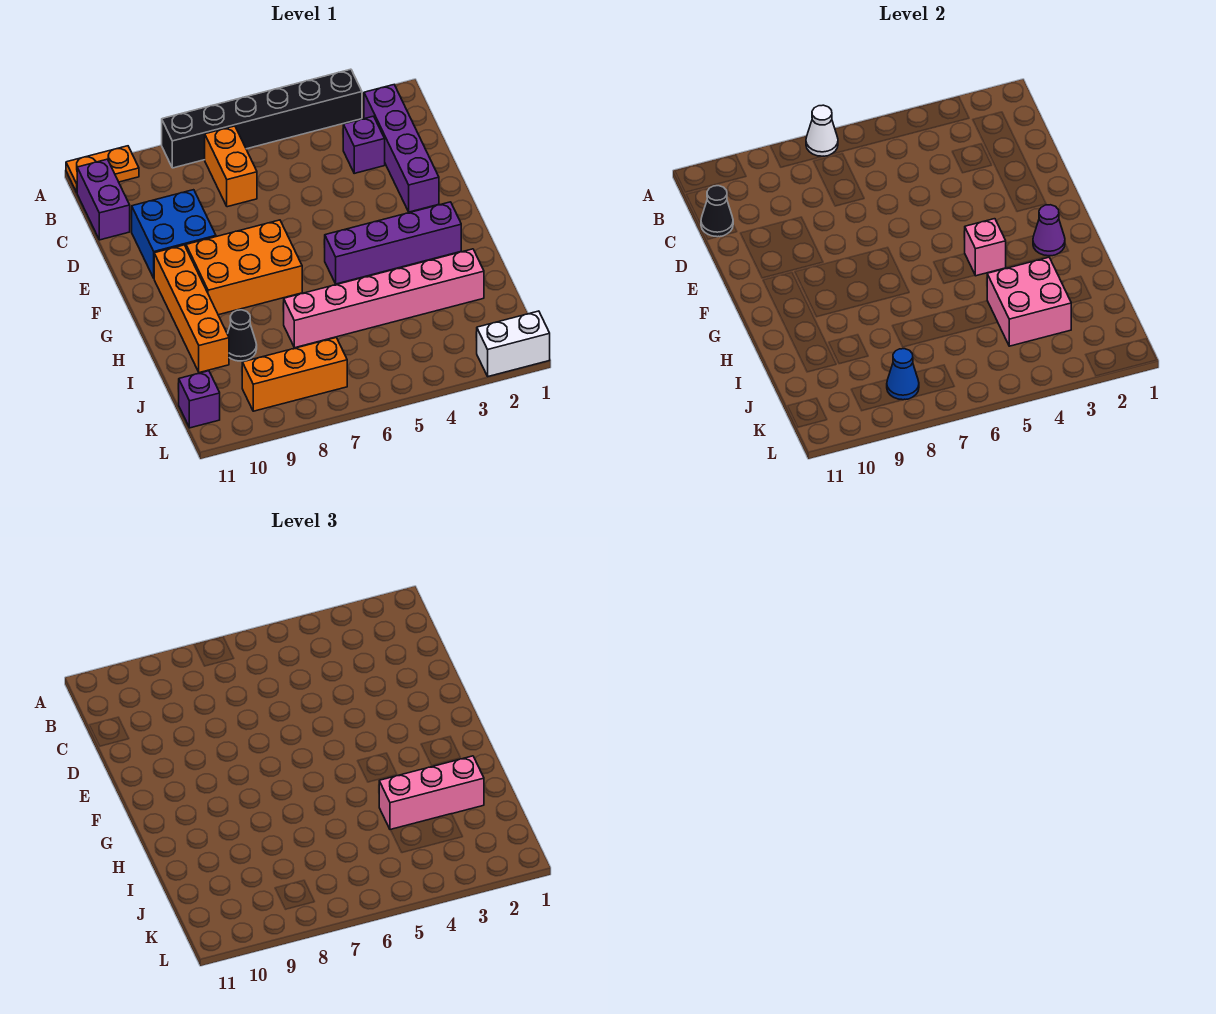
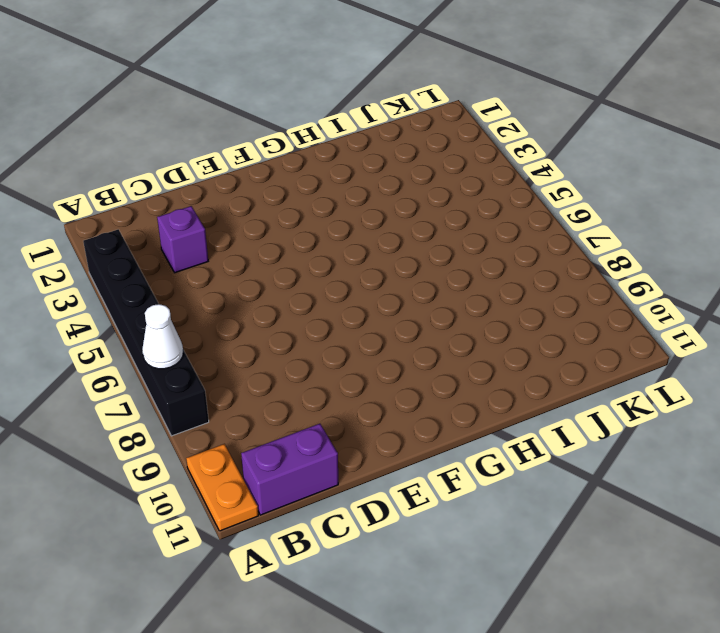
none -> purple brick B2:E2 level 1
none -> orange brick B7:C7 level 1
none -> blue brick D9:E10 level 1

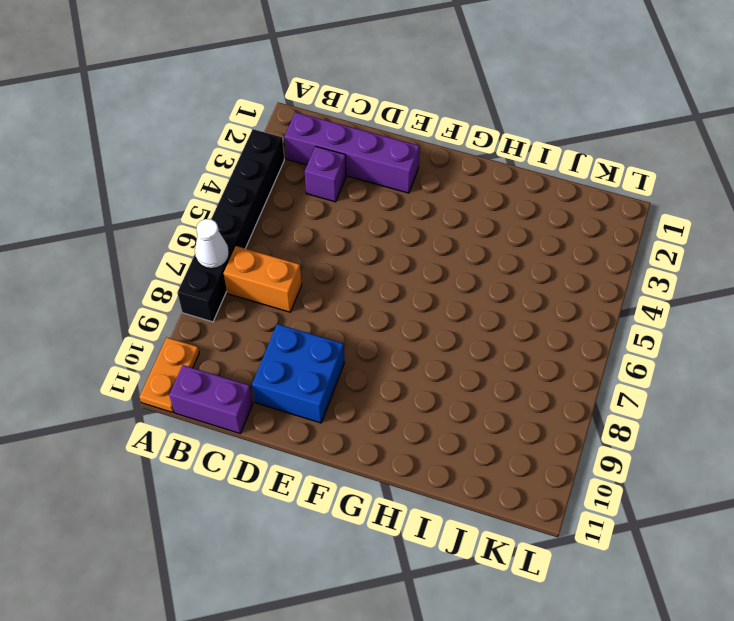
none -> orange brick F7:G9 level 1
none -> orange brick F10:I10 level 1
none -> purple brick G2:G5 level 1

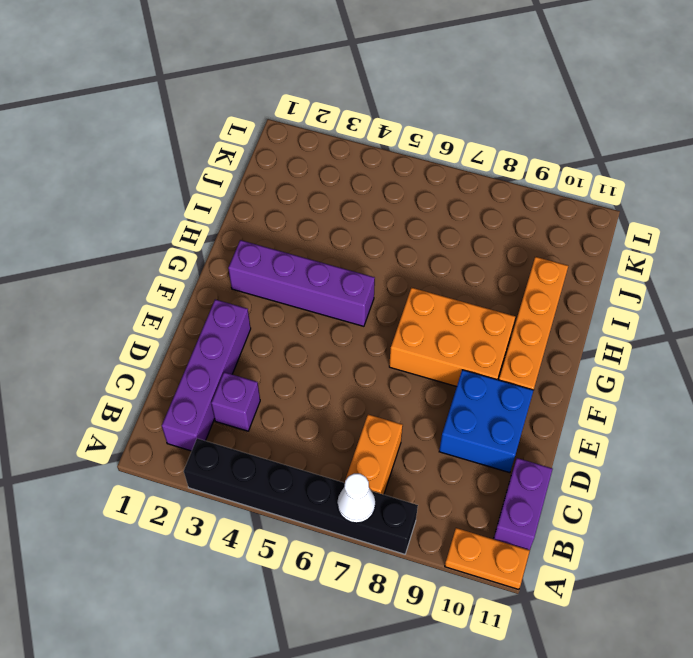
none -> pink brick I2:I7 level 1
none -> black cone I9 level 1
none -> orange brick K7:K9 level 1

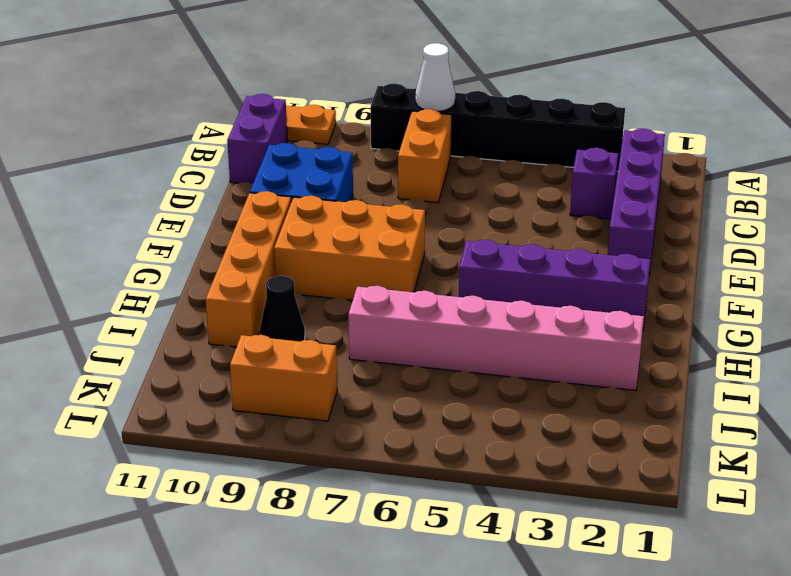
orange brick K8:K9 level 1 -> orange brick K7:K9 level 1
none -> purple brick K11 level 1
none -> white brick L1:L2 level 1
none -> black cone C11 level 2

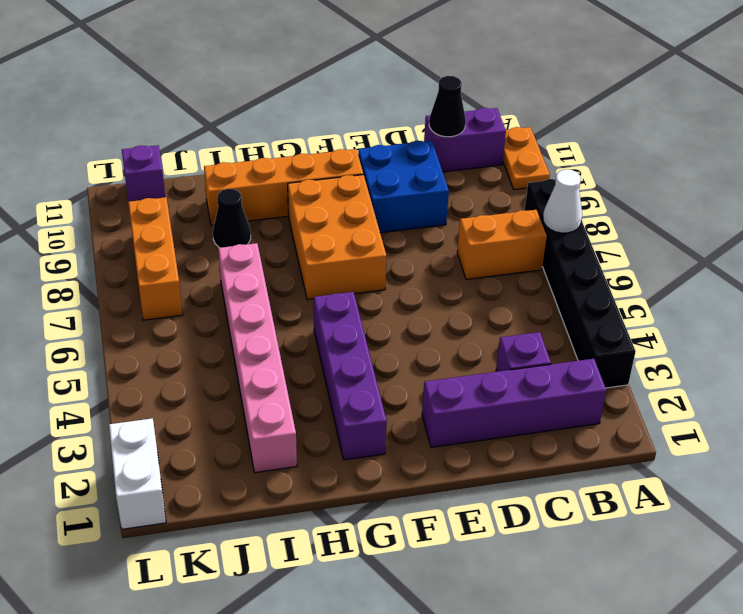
none -> purple cone G2 level 2
none -> pink brick G4 level 2
none -> pink brick I3:J4 level 2

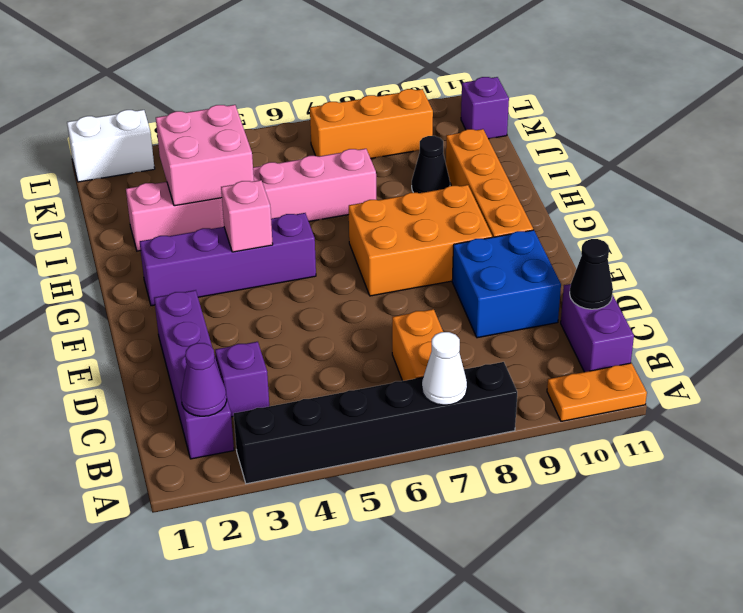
purple cone B2 level 2 -> purple cone G2 level 2
none -> blue cone K8 level 2
none -> pink brick I2:I4 level 3

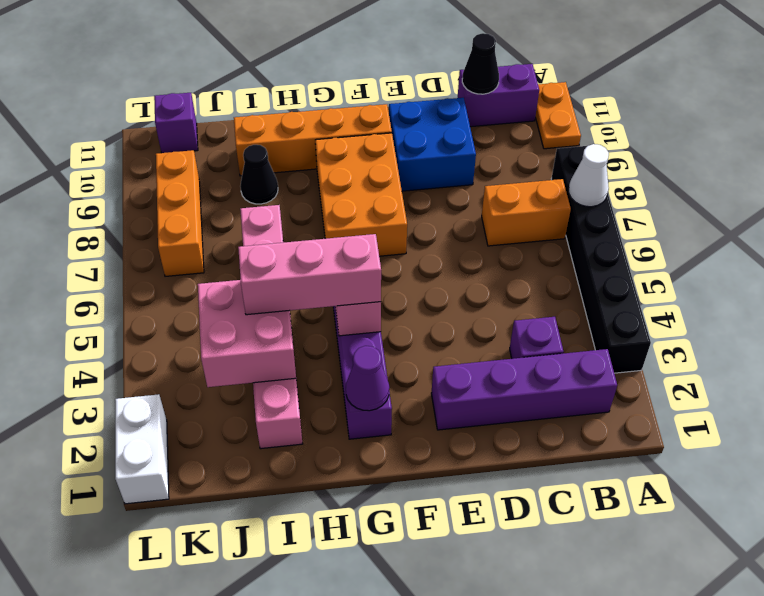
pink brick G4:I4 level 3 -> pink brick I2:I4 level 3
none -> blue cone K8 level 2

